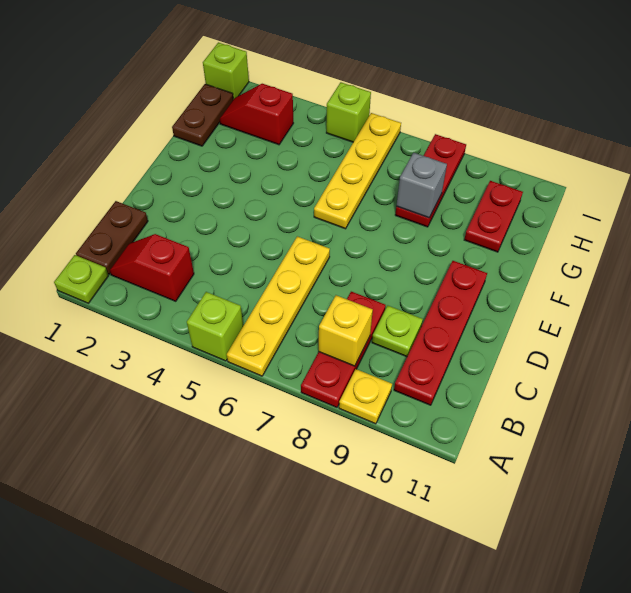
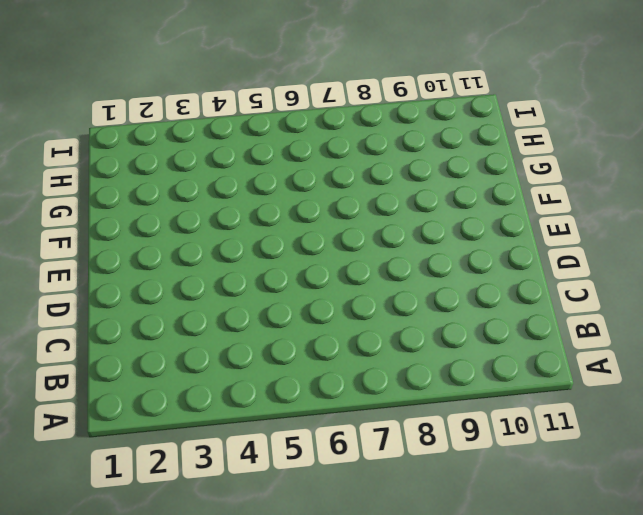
none -> lime plate A1 level 1
none -> lime brick A5 level 1
none -> yellow plate A6:D6 level 1

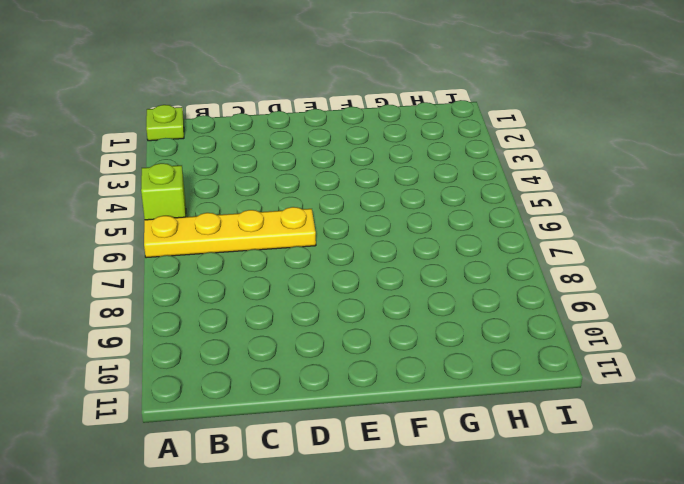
none -> red plate A8:C8 level 1
none -> yellow plate A9 level 1
none -> brown plate B1:C1 level 1

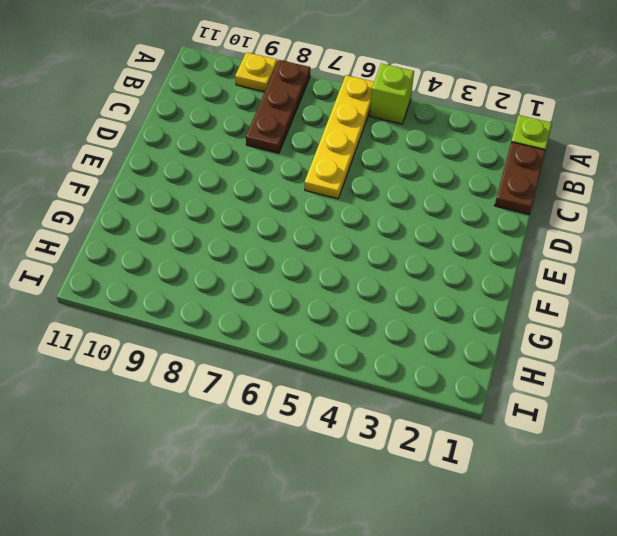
brown plate A8:C8 level 1 -> red plate A8:C8 level 1
none -> red slope B2:B3 level 1 top 3
none -> red plate B10:E10 level 1
none -> lime plate C9 level 1

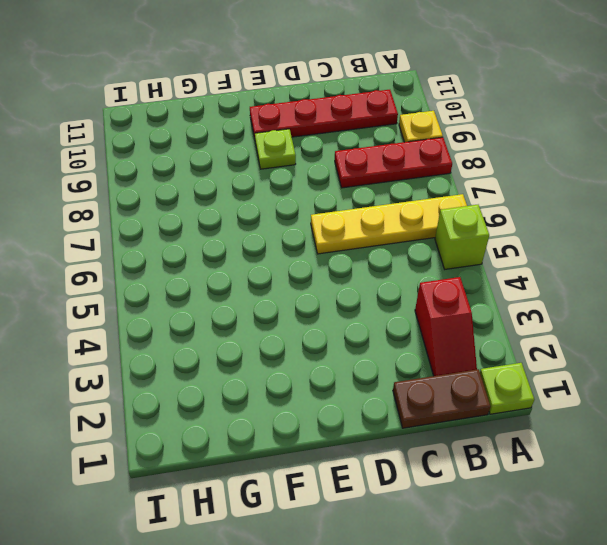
lime plate E9 level 1 -> lime plate C9 level 1
none -> yellow plate F6:I6 level 1
none -> brown plate G1:H1 level 1
none -> red plate G8:I8 level 1

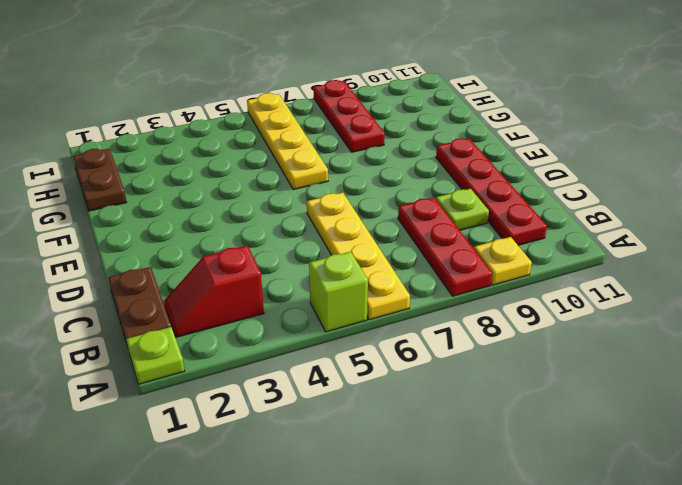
none -> red plate G10:H10 level 1
none -> red slope H2:H3 level 1 top 3
none -> lime brick I1 level 1

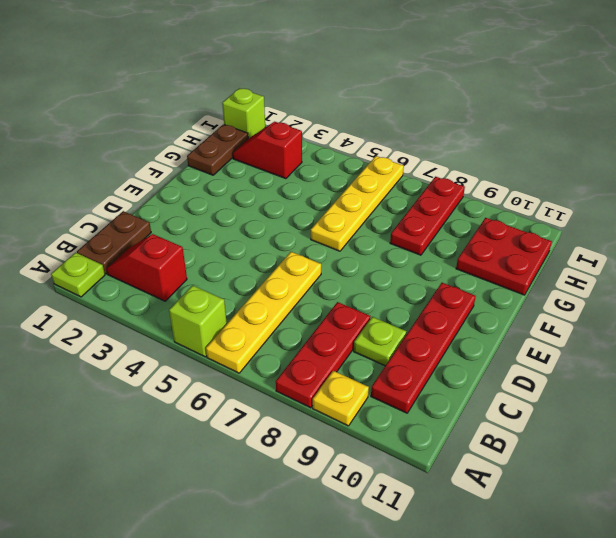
red plate G10:H11 level 1 -> red plate G10:H10 level 1
none -> lime brick I5 level 1
none -> yellow brick B8 level 2
none -> grey brick G8 level 2

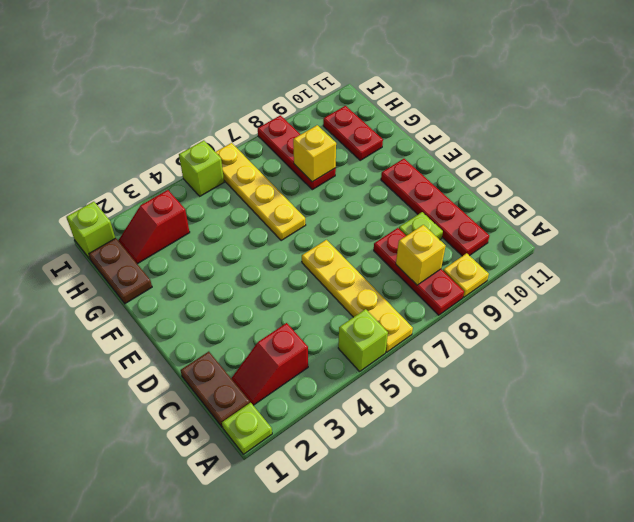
yellow brick G8 level 2 -> grey brick G8 level 2

